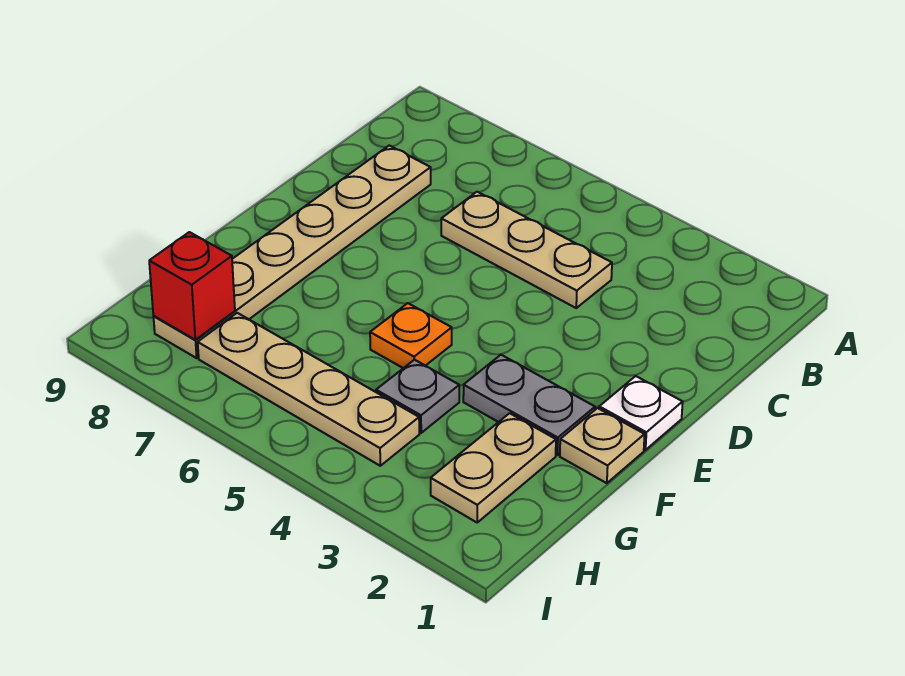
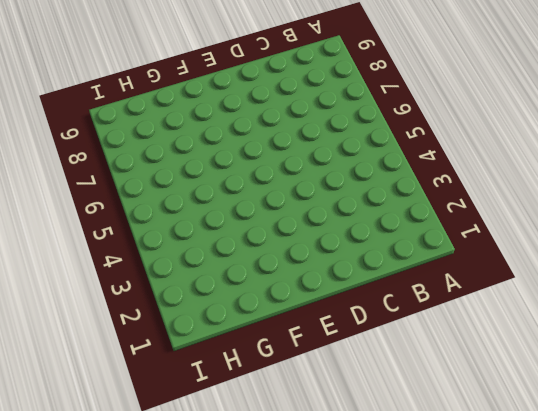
none -> tan plate C4:C6 level 1
none -> tan plate C8:H8 level 1

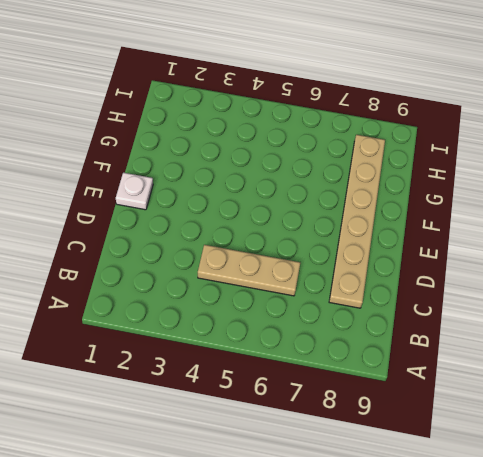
none -> tan plate F1 level 1
none -> grey plate F2:F3 level 1

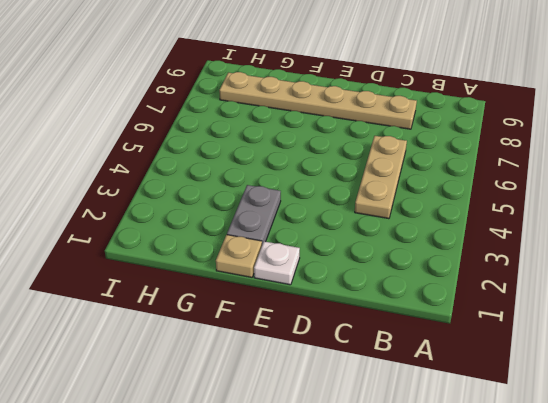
none -> orange plate F5 level 1
none -> tan plate G2:H2 level 1

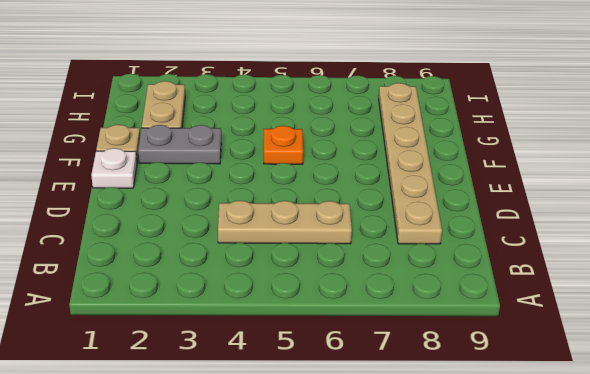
none -> grey plate G4 level 1
none -> tan plate H4:H7 level 1

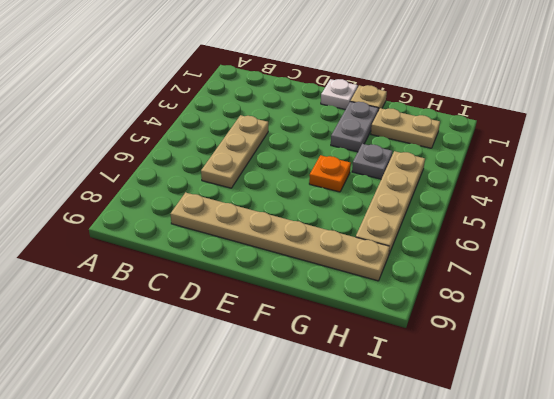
none -> red brick H8 level 2

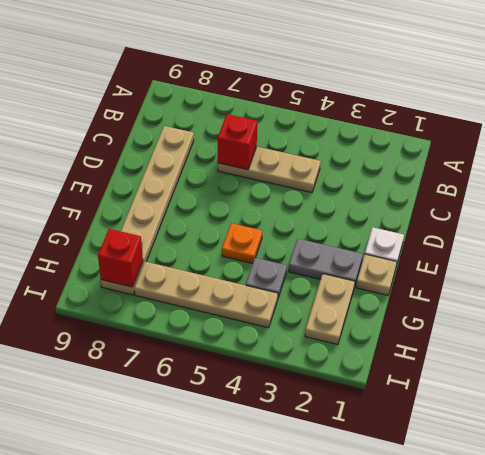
red brick C6 level 2 -> none

